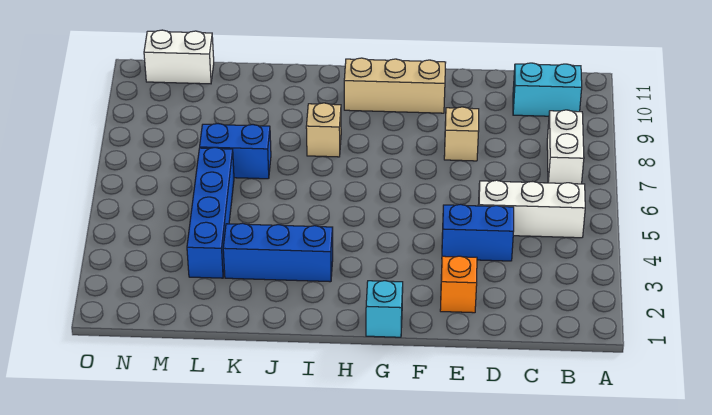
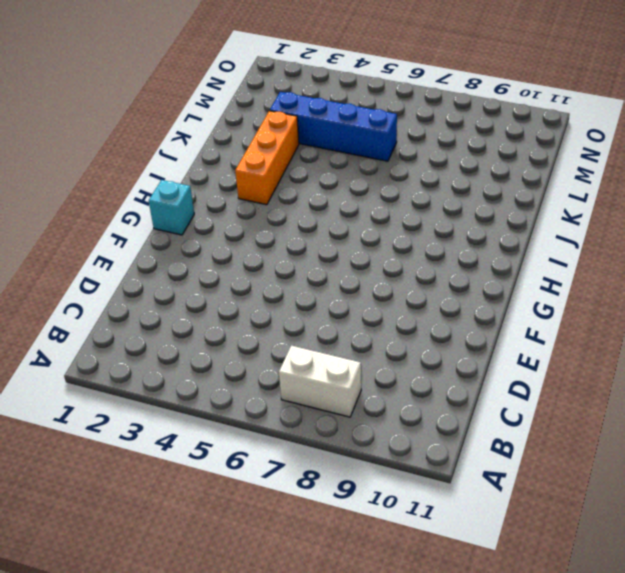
orange brick I3:K3 level 1 -> blue brick I3:K3 level 1
none -> white brick B5:D5 level 1
none -> cyan brick B10:C10 level 1
none -> blue brick D4:E4 level 1

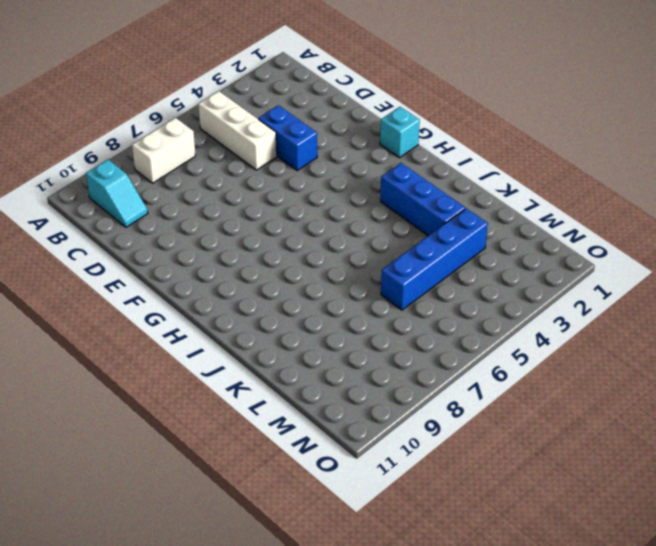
cyan slope B10:C10 level 1 top B -> cyan brick B10:C10 level 1
none -> orange brick E2 level 1
none -> tan brick E8 level 1
none -> tan brick F10:H10 level 1

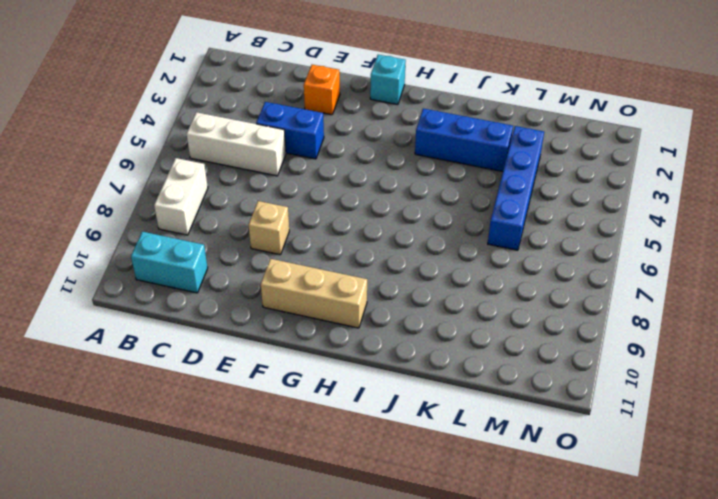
none -> tan brick I8 level 1
none -> blue brick K7:L7 level 1
none -> white brick M11:N11 level 1

